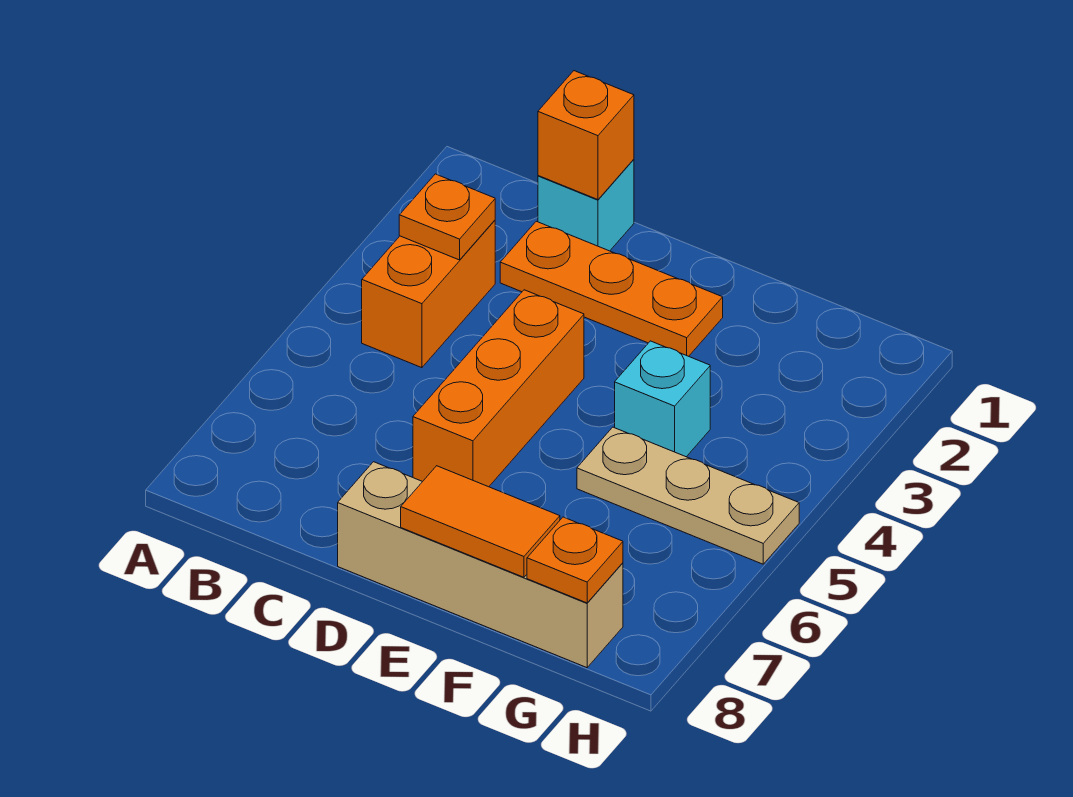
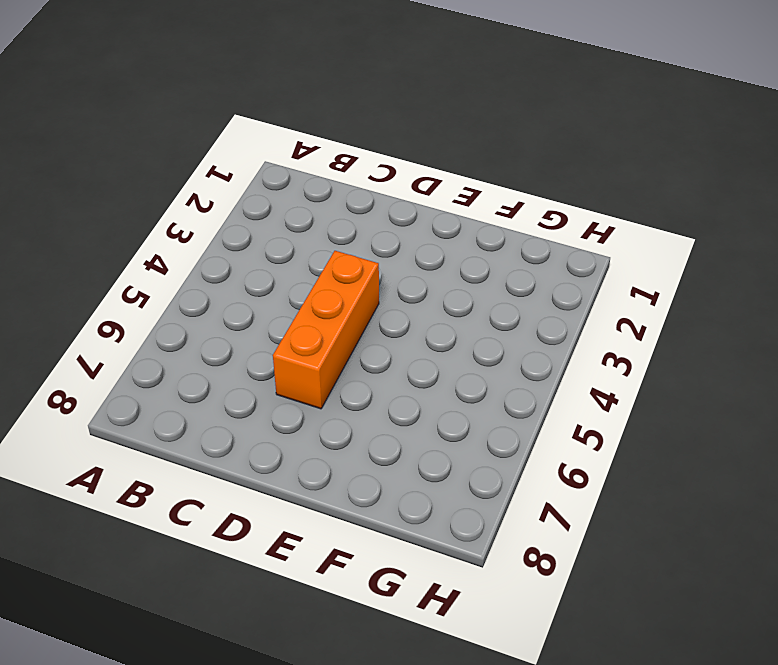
none -> orange brick B3:B4 level 1
none -> cyan brick C1 level 1

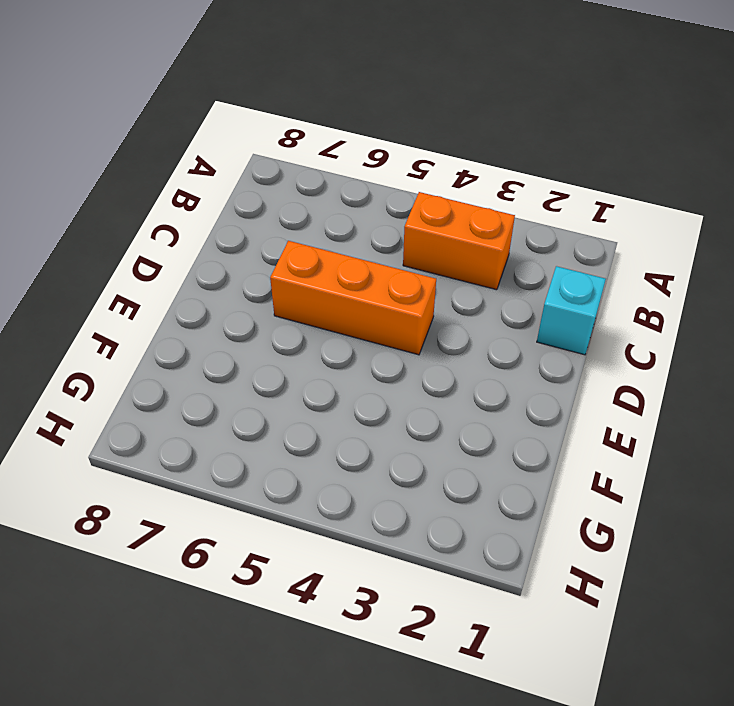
none -> orange plate C2:E2 level 1
none -> tan brick D8:G8 level 1

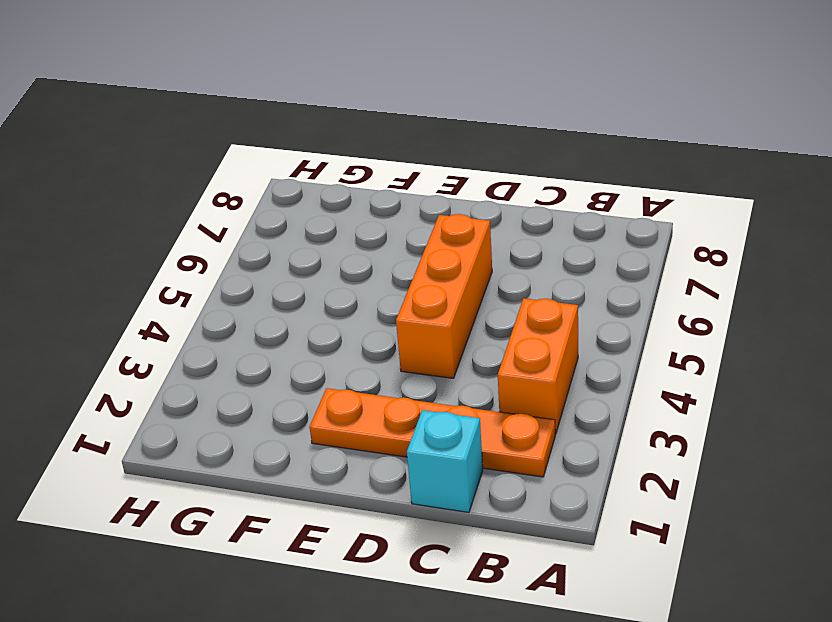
orange plate B2:E2 level 1 -> orange plate C2:E2 level 1
none -> tan brick D8:G8 level 1
none -> cyan brick F4 level 1

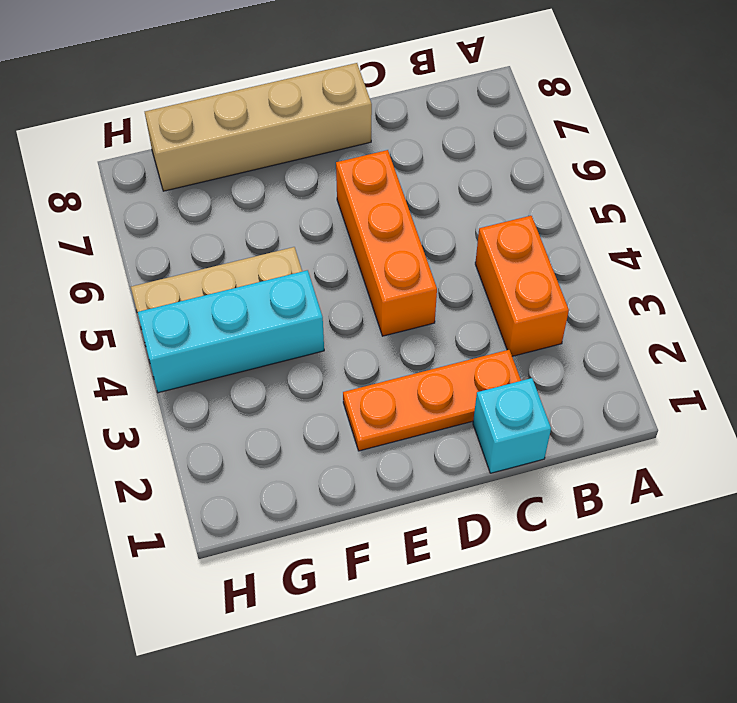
cyan brick F4:H4 level 1 -> cyan brick F4 level 1
none -> orange plate B3 level 2
none -> orange brick C1 level 2

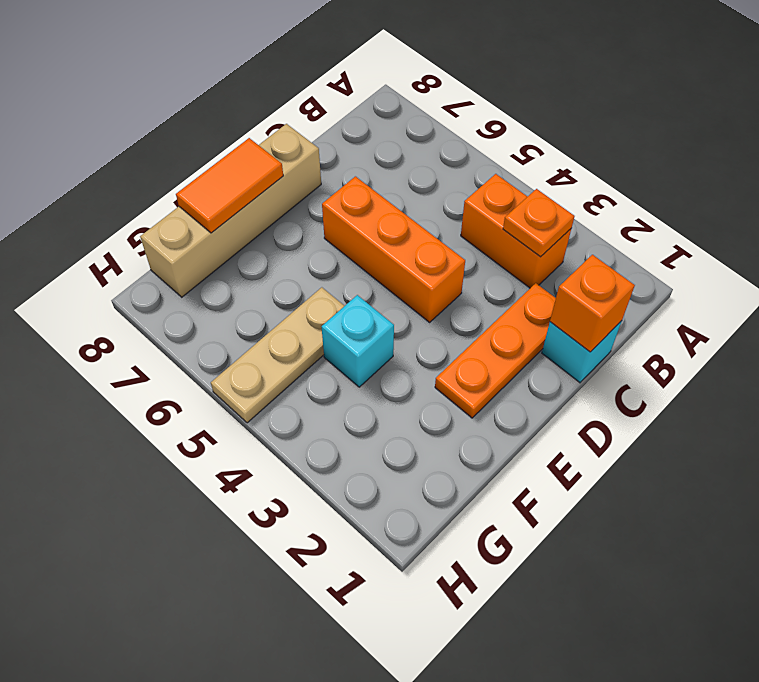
none -> orange plate G8 level 2

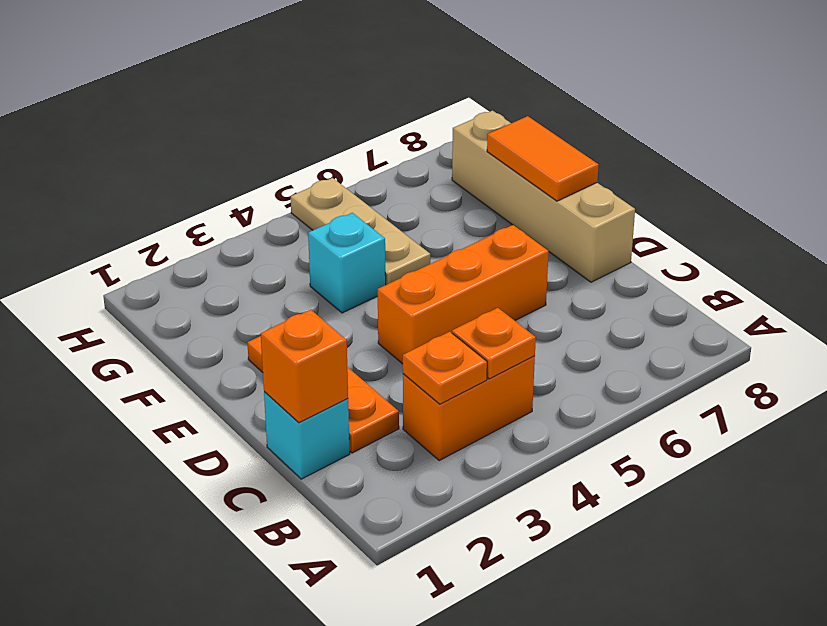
orange plate B4 level 2 -> orange plate G8 level 2

